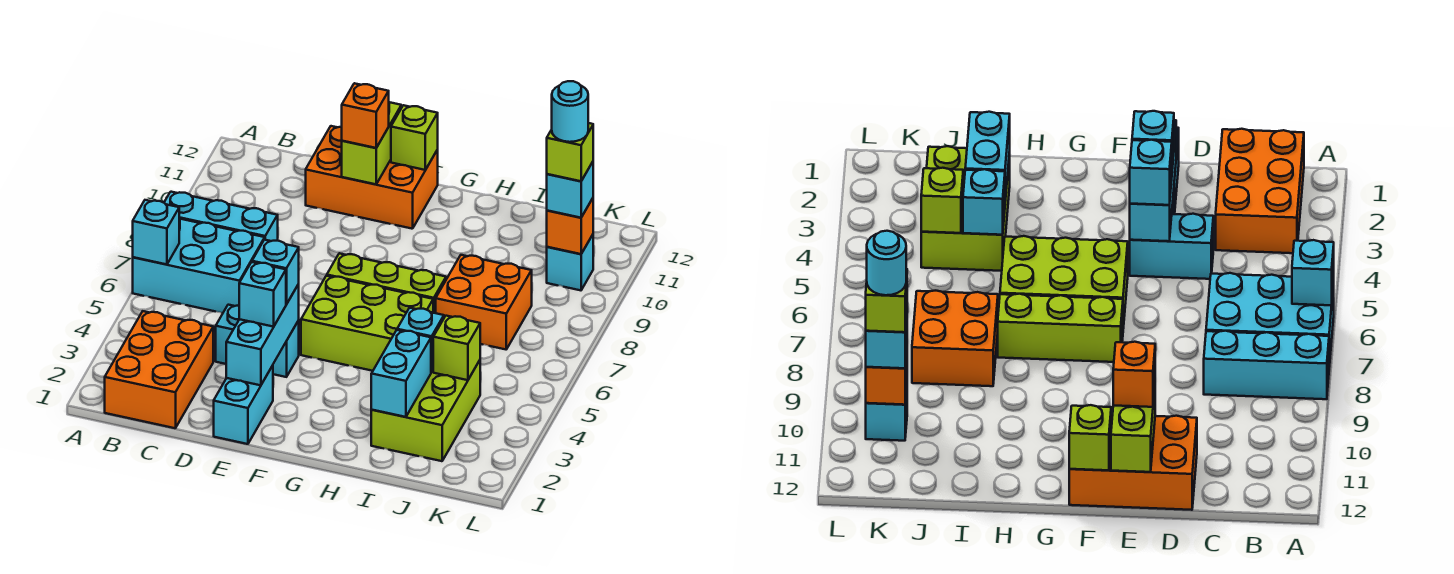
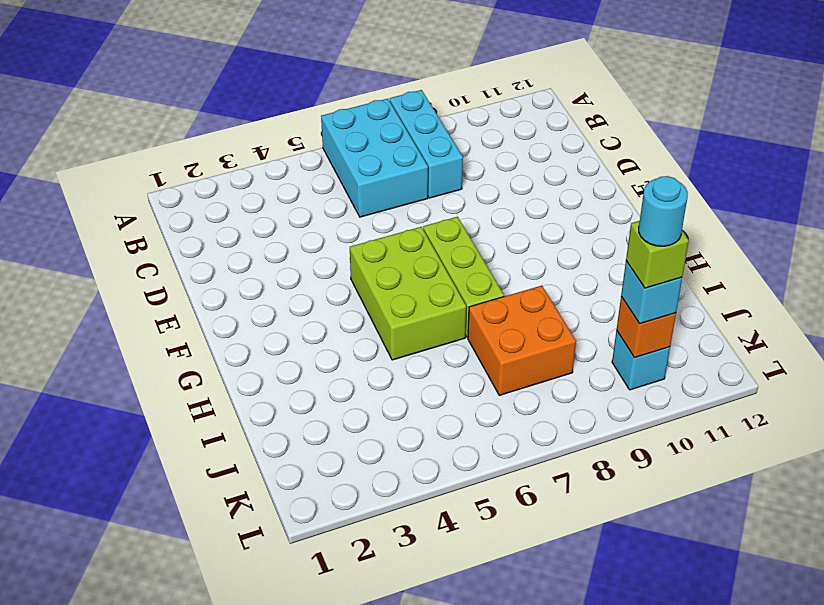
none -> orange brick B1:C3 level 1
none -> cyan brick D4:E4 level 1
none -> orange brick D11:F12 level 1

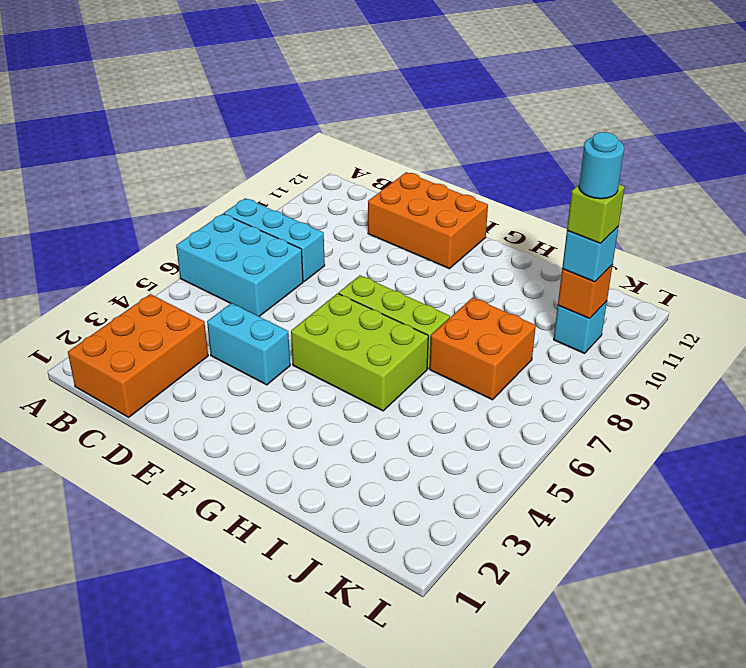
none -> cyan brick E1:E2 level 1
none -> lime brick I2:J4 level 1
none -> cyan brick A6 level 2

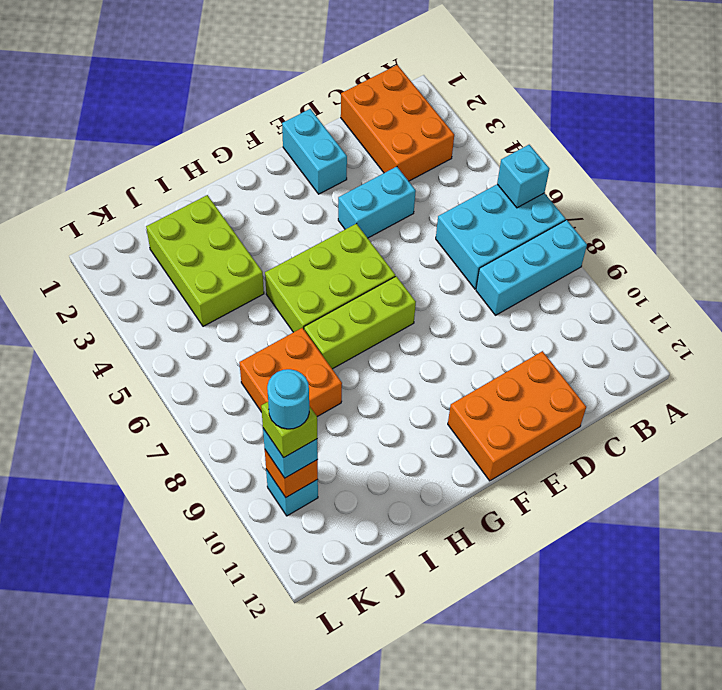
none -> cyan brick E2:E4 level 2
none -> lime brick E11:E12 level 2
none -> lime brick F12 level 2

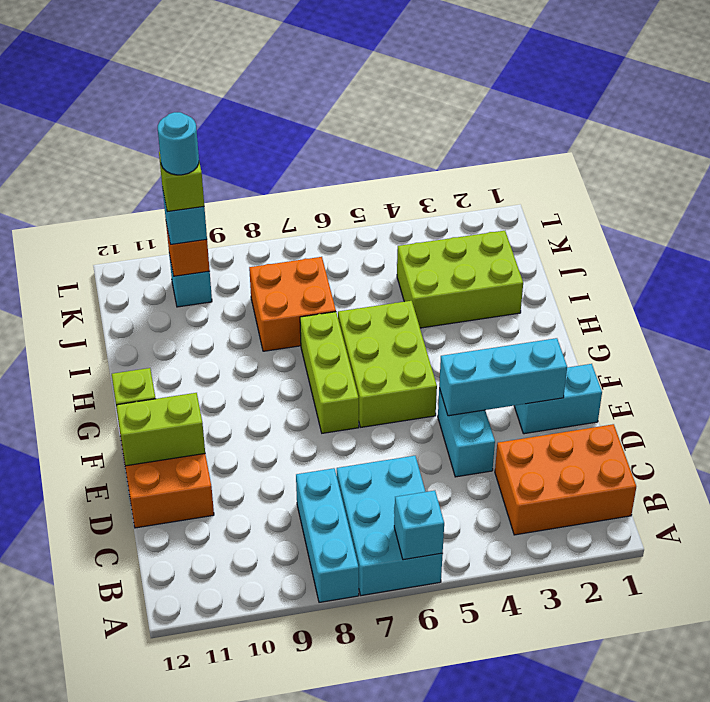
none -> cyan brick I2:I3 level 2
none -> cyan brick I4 level 2
none -> lime brick J4 level 2

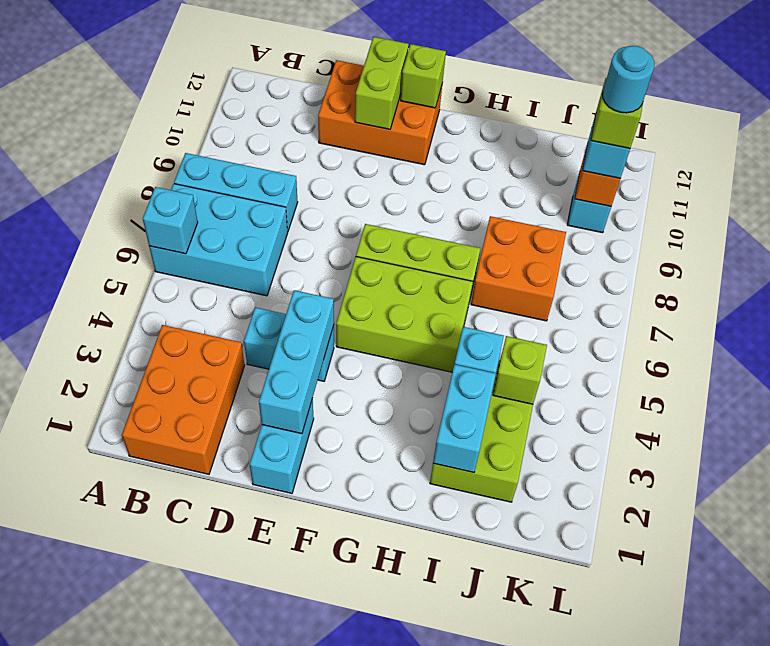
none -> cyan brick E3 level 3
none -> cyan brick E4 level 3
none -> orange brick E11 level 3

